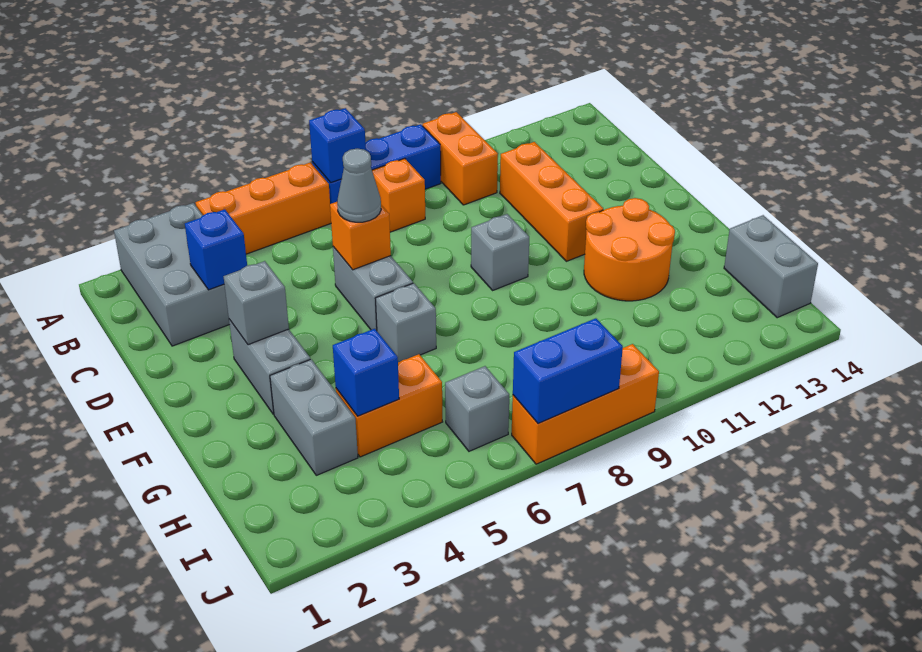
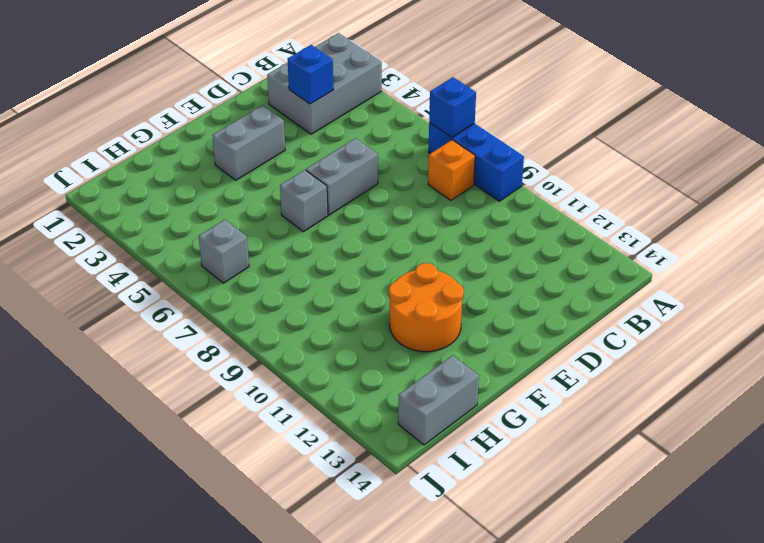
none -> orange brick A4:A6 level 1
none -> orange brick A10:B10 level 1
none -> orange brick C11:E11 level 1

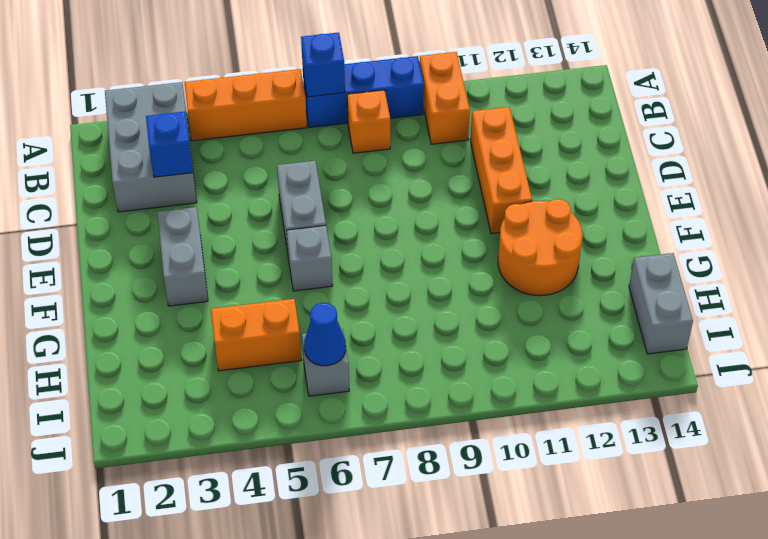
blue cone I6 level 2 -> none
none -> grey brick E9 level 1
none -> grey brick G3:H3 level 1
none -> orange brick J7:J9 level 1

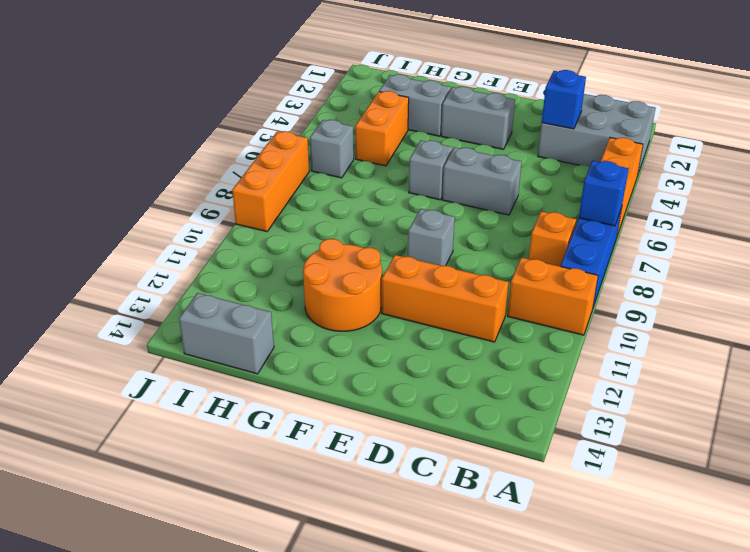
none -> orange brick D6 level 2
none -> grey brick E3 level 2
none -> blue brick H4 level 2

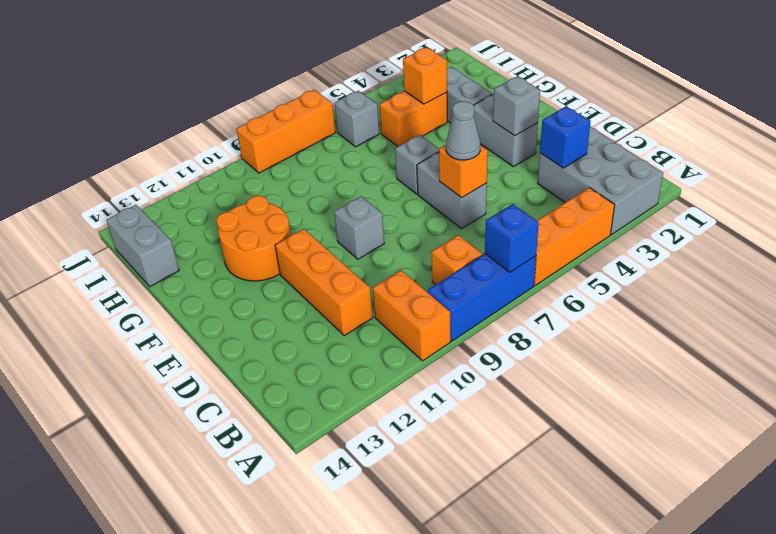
orange brick H4 level 2 -> blue brick H4 level 2
none -> blue brick J7:J8 level 2

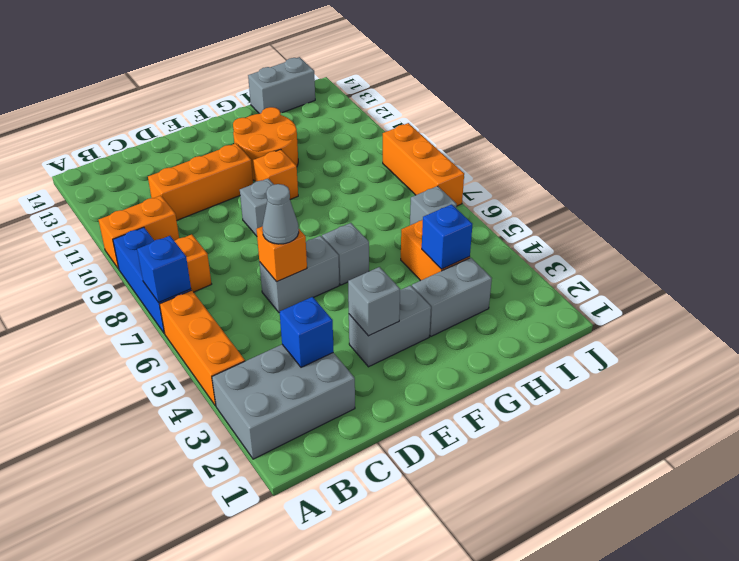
orange brick F10 level 1 -> none
none -> blue brick J7:J8 level 2

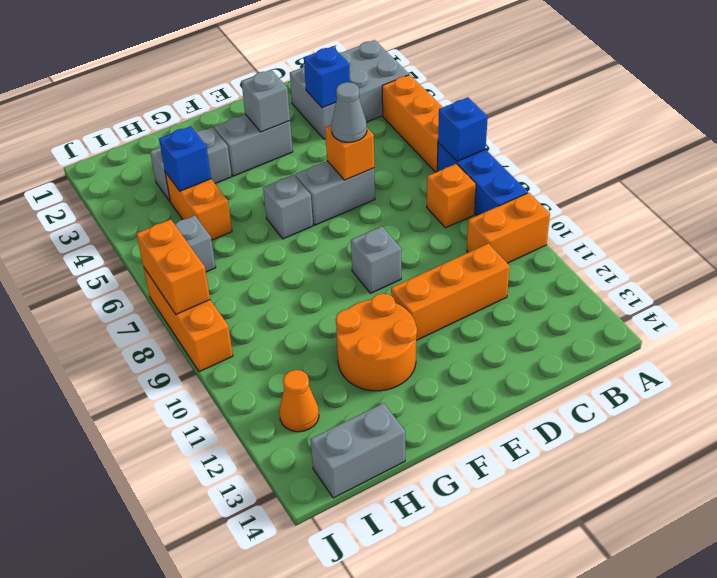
orange cone I12 level 1 -> none
orange brick J7:J8 level 2 -> blue brick J7:J8 level 2

